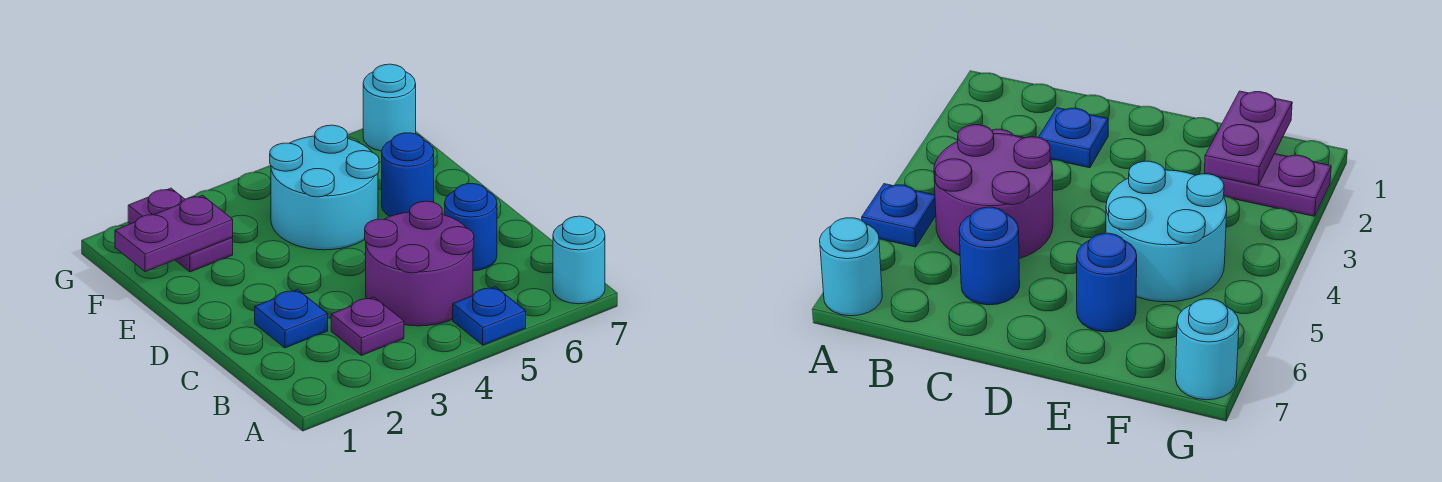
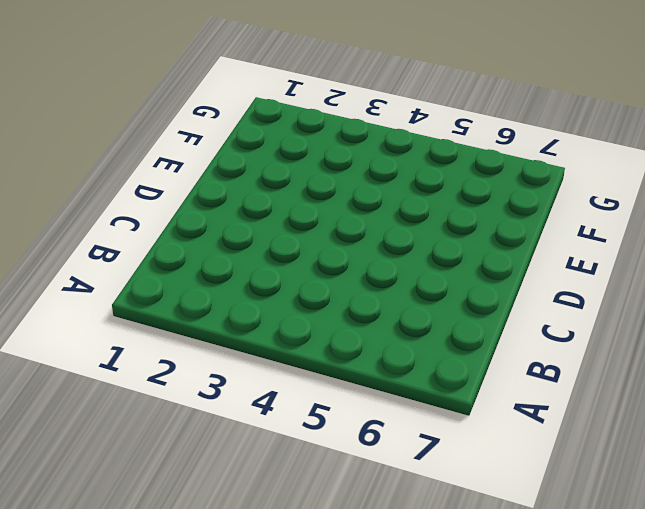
none -> blue plate A5 level 1
none -> cyan round brick A7 level 1

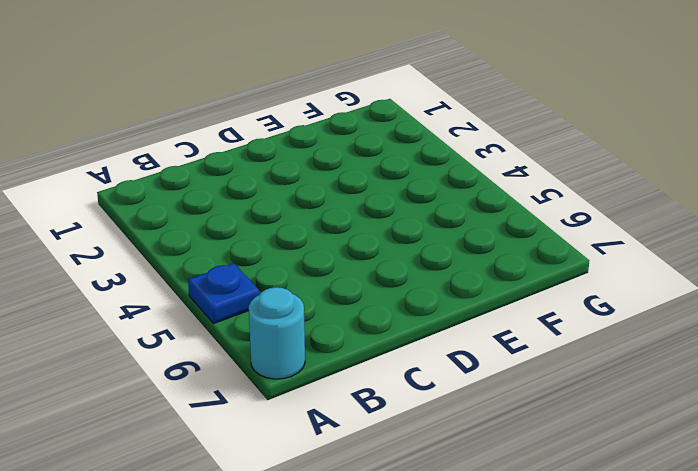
none -> purple plate B3 level 1
none -> purple round brick B4:C5 level 1

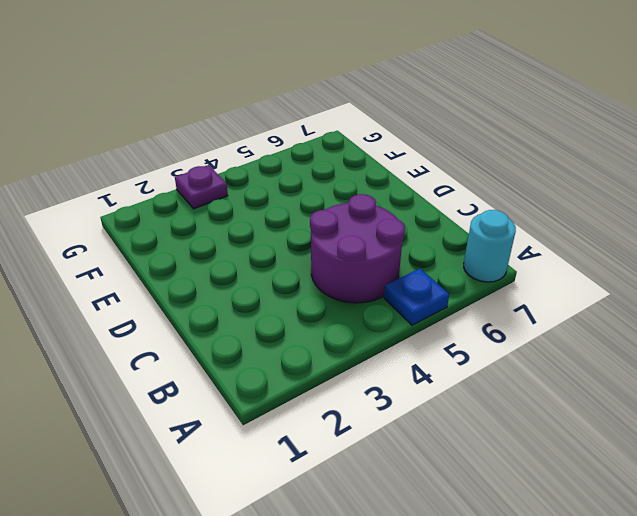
purple plate G3 level 1 -> purple plate B3 level 1
none -> blue plate C2 level 1
none -> blue round brick C6 level 1

